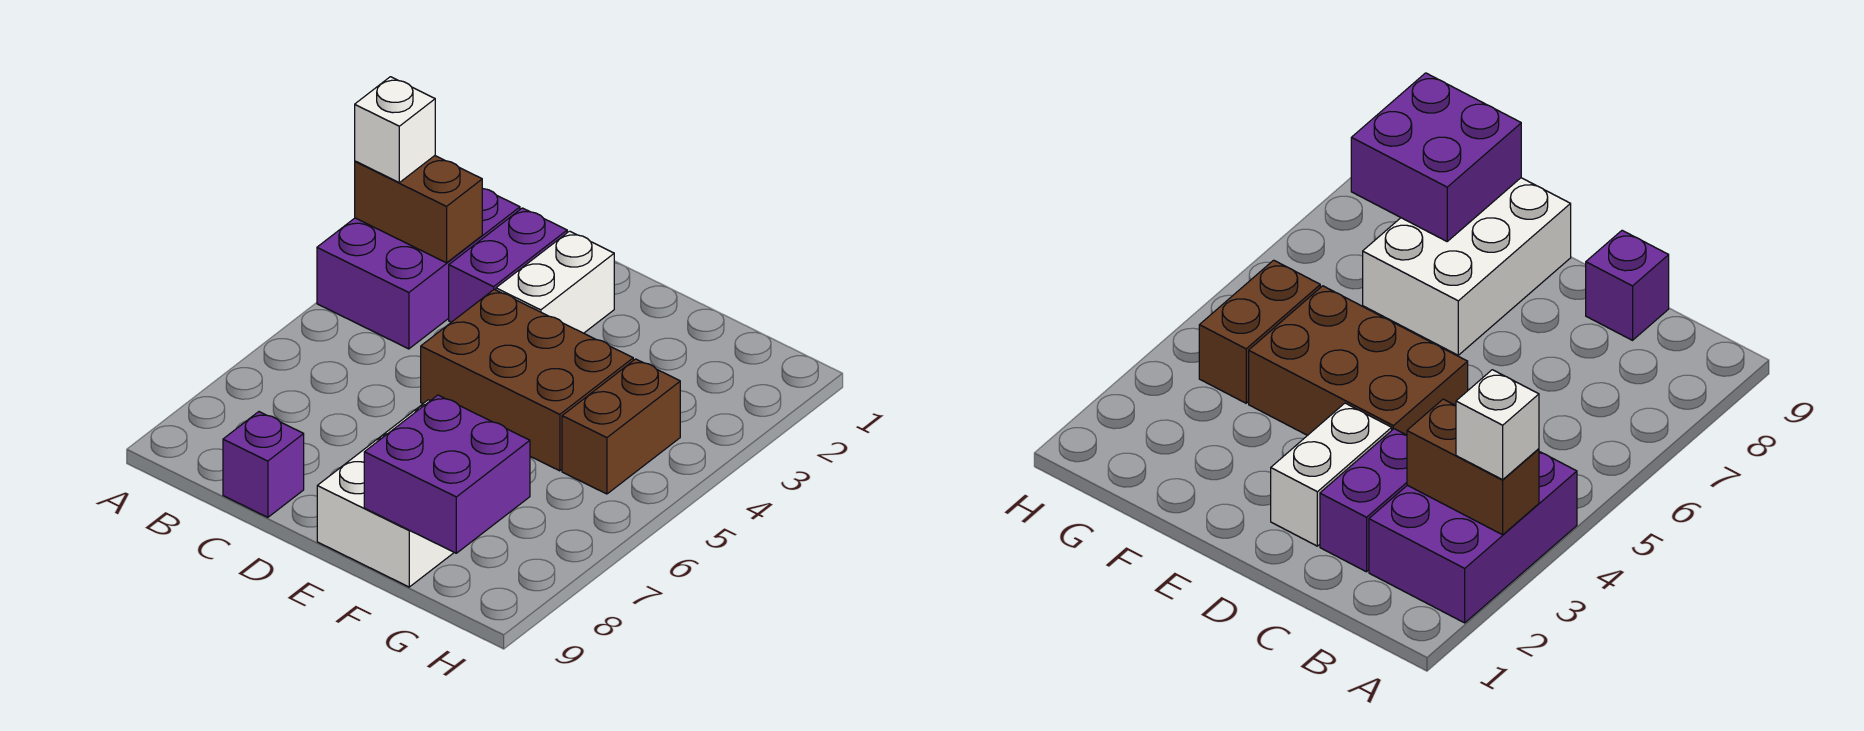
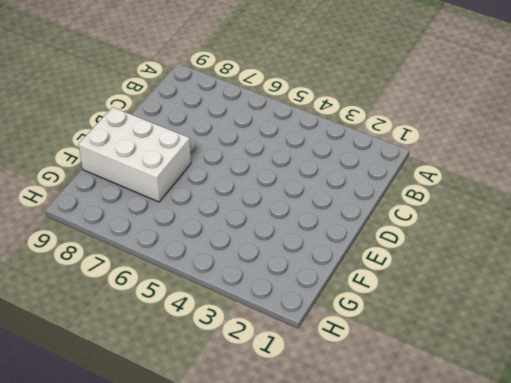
none -> purple brick A2:B4 level 1
none -> purple brick C2:C3 level 1

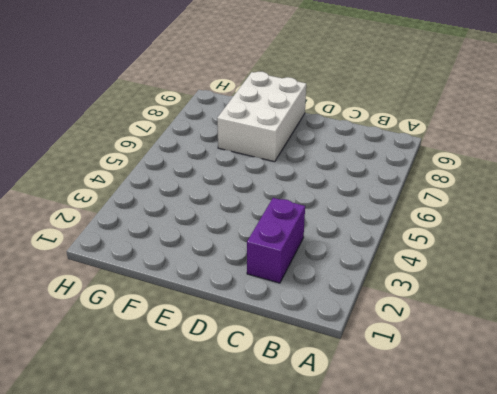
none -> purple brick A2:B4 level 1
none -> purple brick C9 level 1

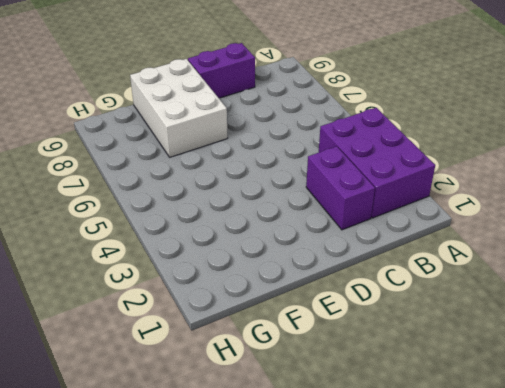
purple brick C9:D9 level 1 -> purple brick C9 level 1
none -> white brick D2:D3 level 1
none -> brown brick D4:F5 level 1

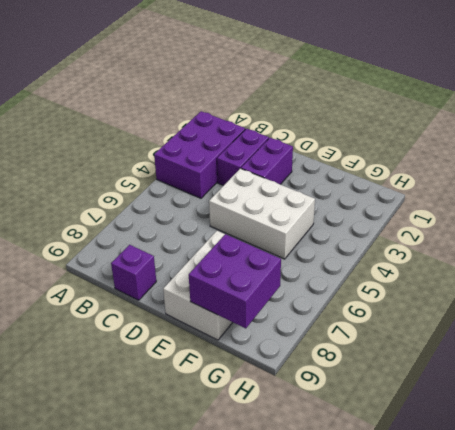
purple brick D2:D3 level 1 -> white brick D2:D3 level 1
white brick D4:F5 level 1 -> brown brick D4:F5 level 1
none -> brown brick G4:G5 level 1
none -> brown brick A3:B3 level 2

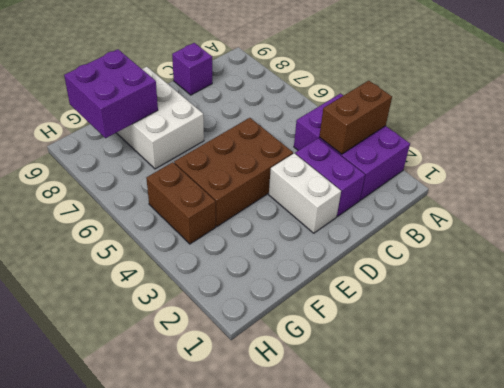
none -> white brick A3 level 3

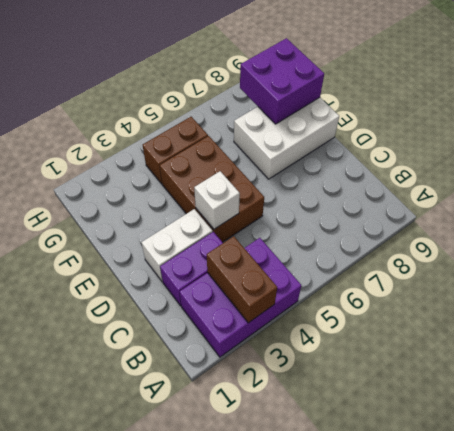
white brick D4 level 2 -> white brick A3 level 3
none -> purple brick C9 level 1

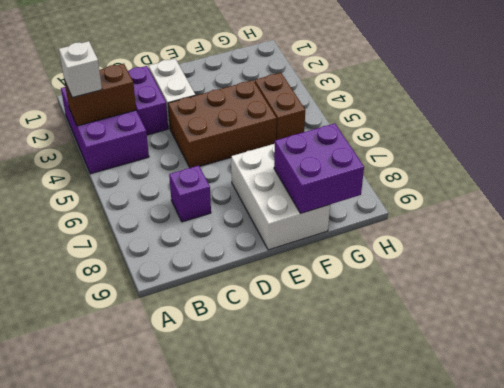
purple brick C7 level 1 -> purple brick C9 level 1

